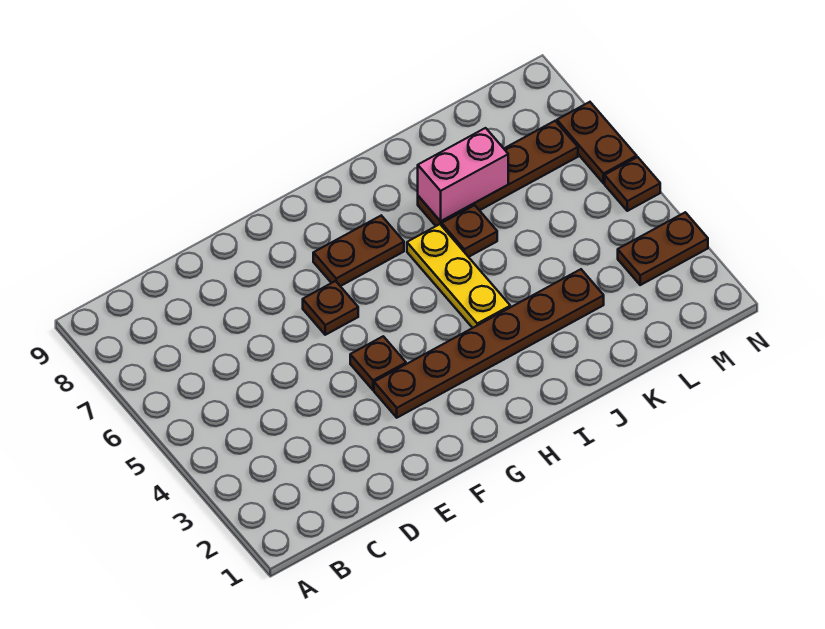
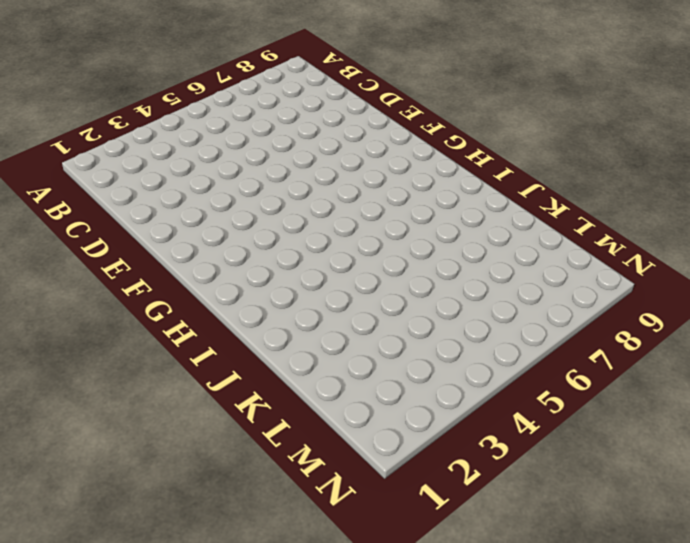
none -> brown plate F3:K3 level 1
none -> brown plate F4 level 1

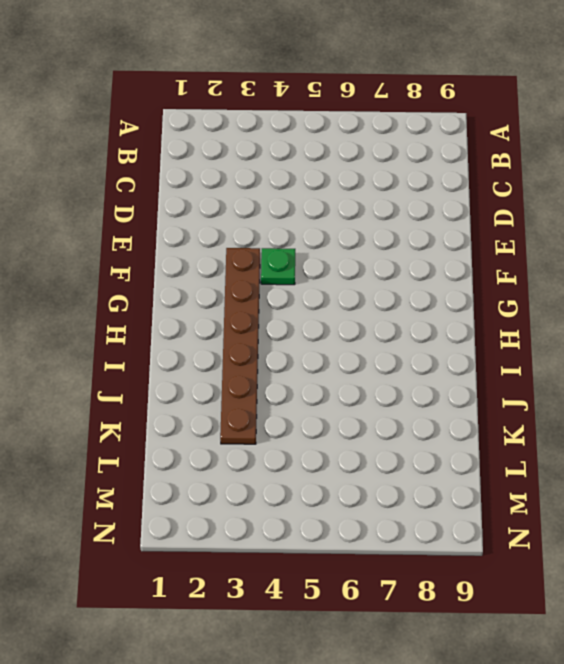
green plate F4 level 1 -> brown plate F4 level 1
none -> brown plate F6 level 1
none -> brown plate G7:H7 level 1

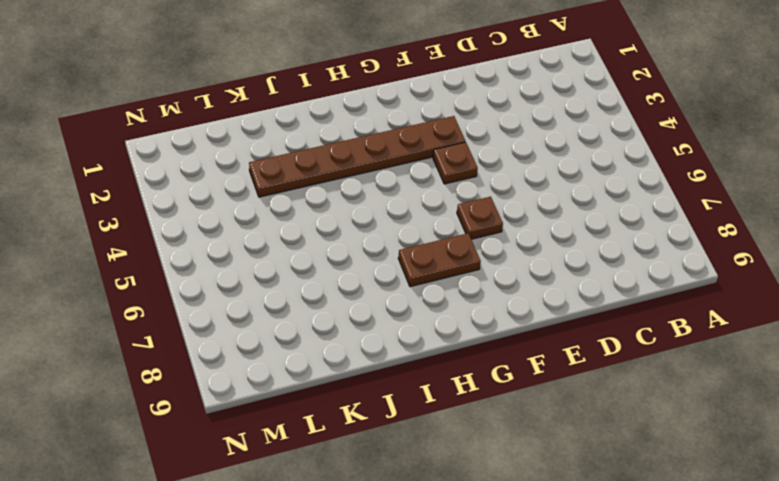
none -> yellow plate I4:I6 level 1
none -> brown plate J6 level 1

